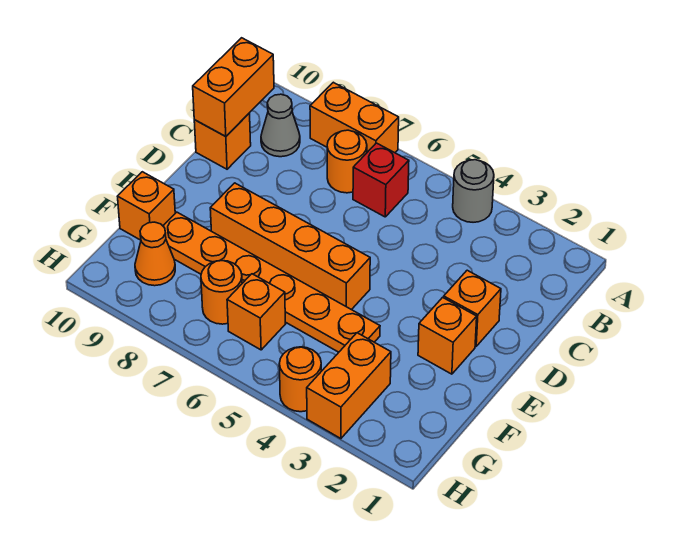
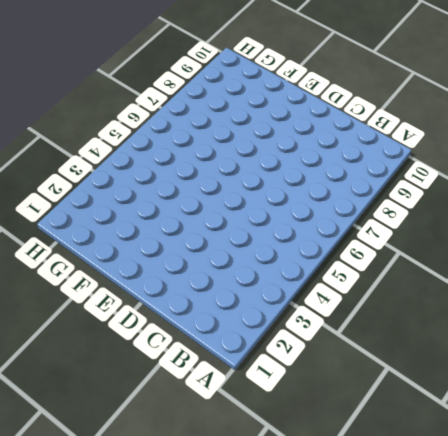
none -> grey round brick A4 level 1
none -> orange brick A7:A8 level 1
none -> red brick B6 level 1

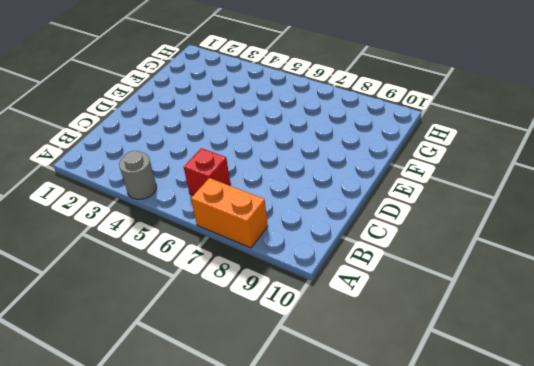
none -> orange round brick B7 level 1
none -> grey cone B9 level 1
none -> orange brick C10 level 1

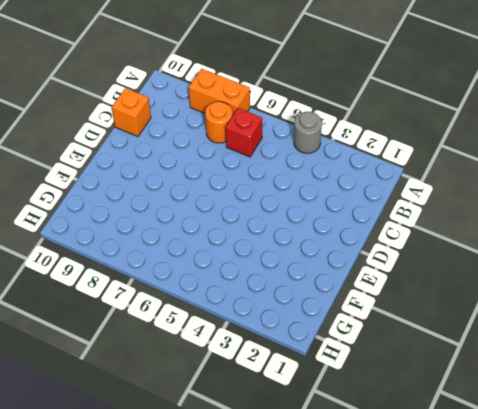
none -> grey cone B9 level 1
none -> orange brick D2 level 1
none -> orange brick E2 level 1

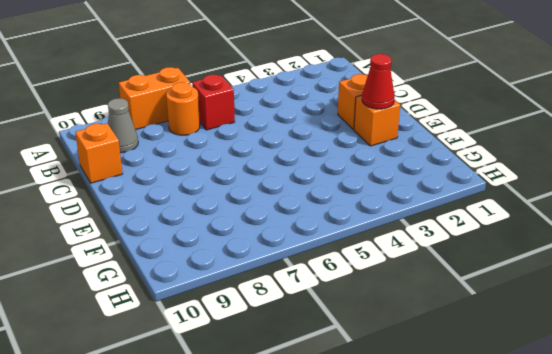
red cone E2 level 2 -> none
none -> grey round brick A4 level 1
none -> orange brick E5:E8 level 1
none -> orange plate F4:F9 level 1

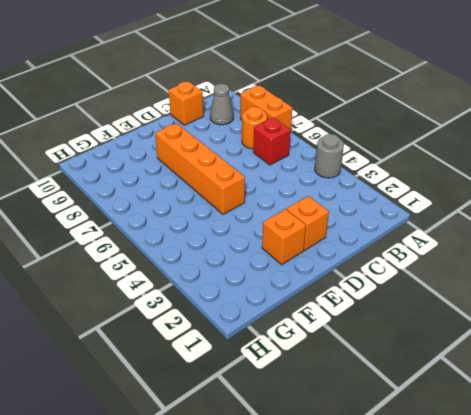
none -> orange plate F4:F9 level 1
none -> orange brick F10 level 1
none -> orange brick G3:H3 level 1

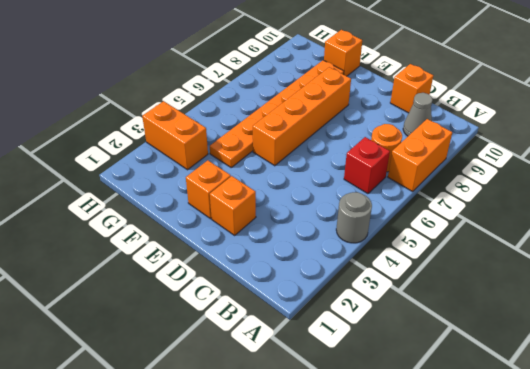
none -> orange brick G6 level 1
none -> orange round brick G7 level 1
none -> orange cone G9 level 1

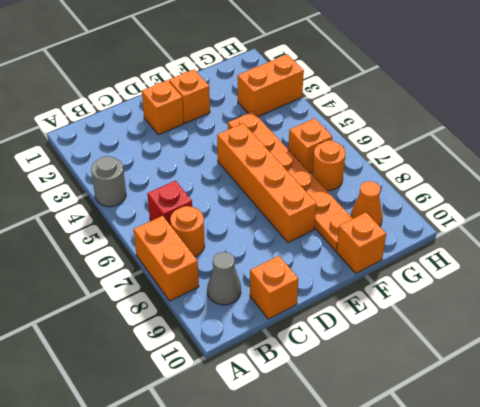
none -> orange round brick H4 level 1
none -> orange brick B10:C10 level 2

